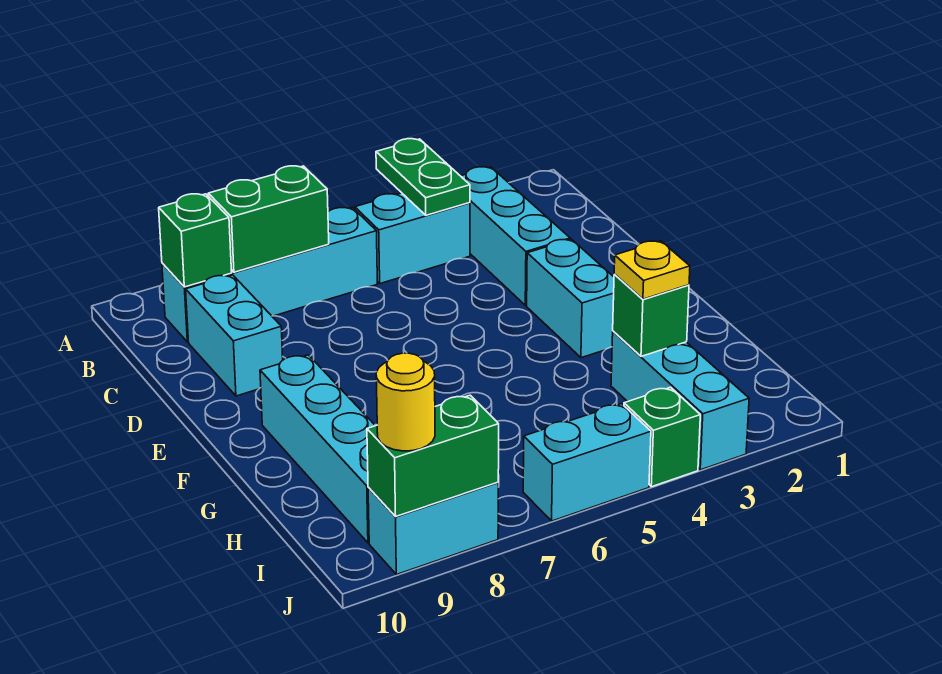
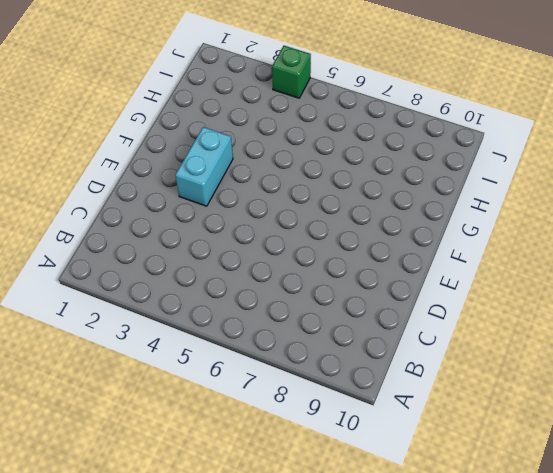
none -> cyan brick B3:D3 level 1
none -> cyan brick B4:B5 level 1
none -> cyan brick B6:B9 level 1

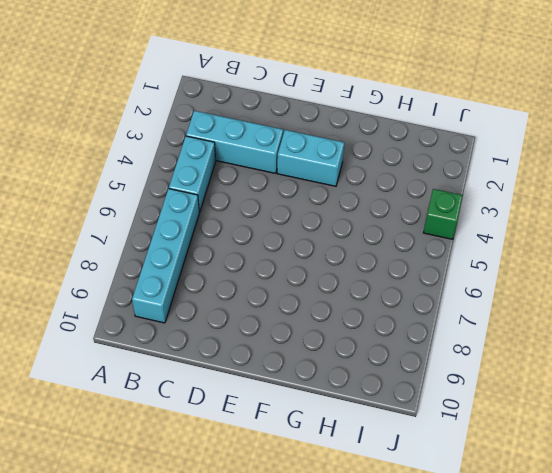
none -> cyan brick C9:D9 level 1
none -> cyan brick F9:I9 level 1
none -> cyan brick H3:J3 level 1

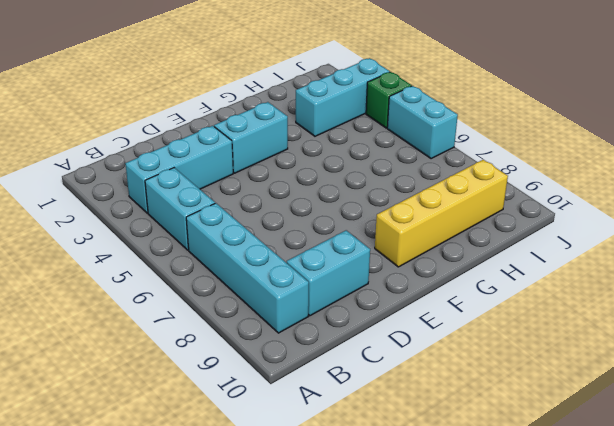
yellow brick F9:I9 level 1 -> cyan brick F9:I9 level 1
none -> cyan brick J8:J9 level 1
none -> green plate A4:B4 level 2
none -> green brick B7:B8 level 2

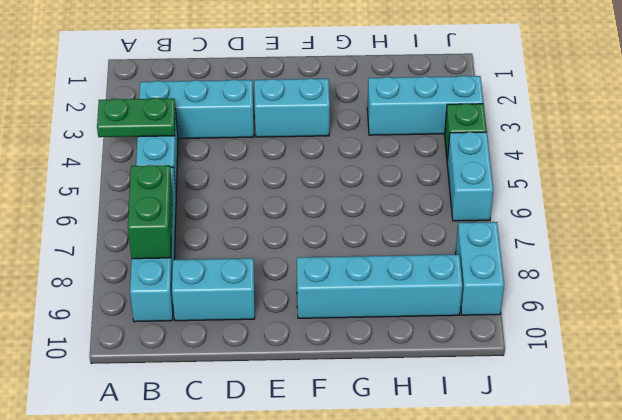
none -> green brick B9 level 2
none -> green brick H3 level 2
none -> green brick J8:J9 level 2

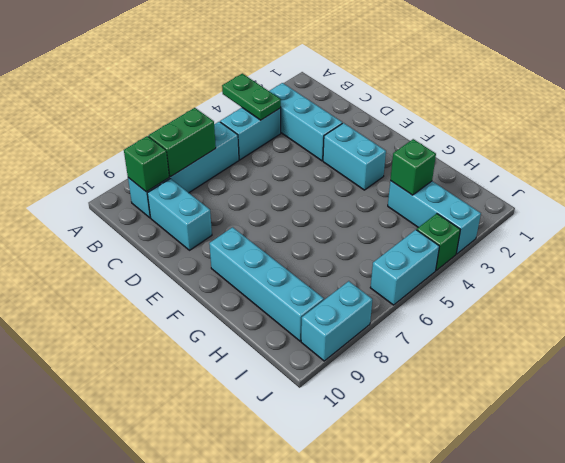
none -> green brick J8:J9 level 2
none -> yellow plate H3 level 3
none -> yellow round brick J9 level 3

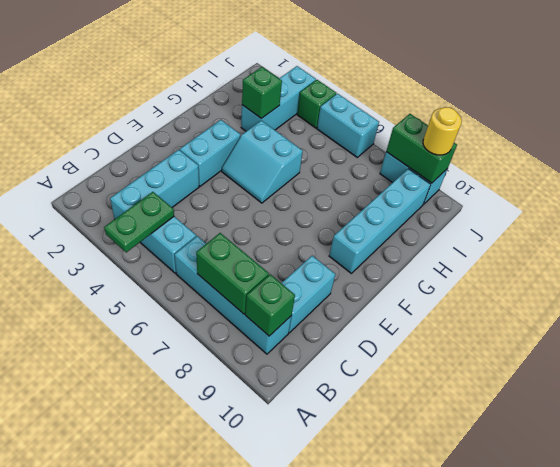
cyan slope F4:G5 level 1 top G -> none
none -> yellow plate H3 level 3

